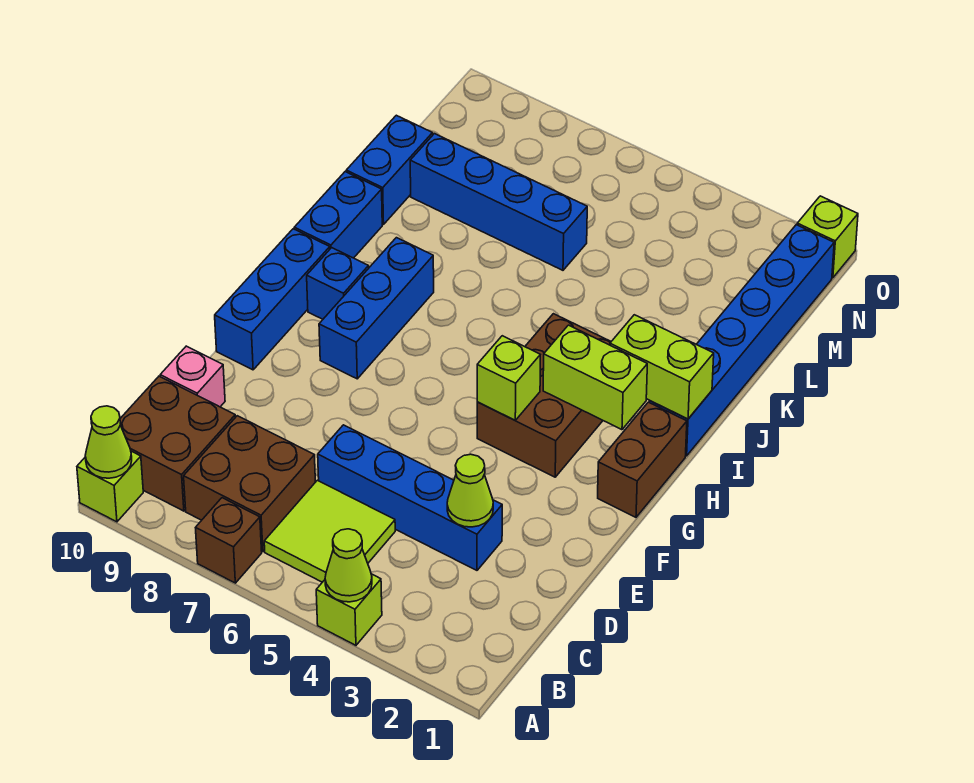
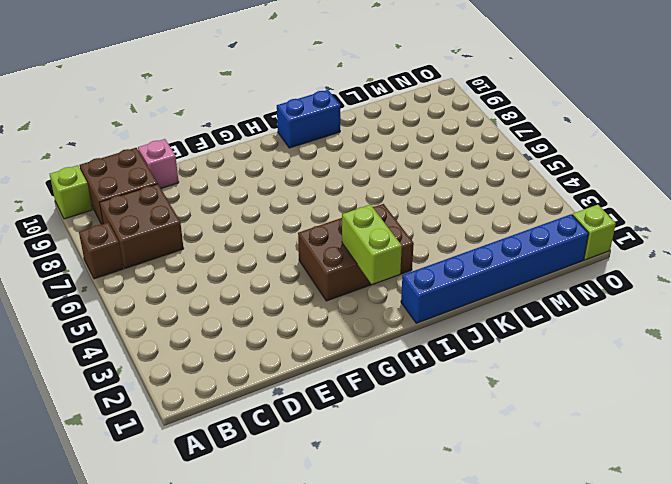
none -> lime brick A4 level 1
none -> lime tile B5:C6 level 1
none -> blue brick D3:D6 level 1

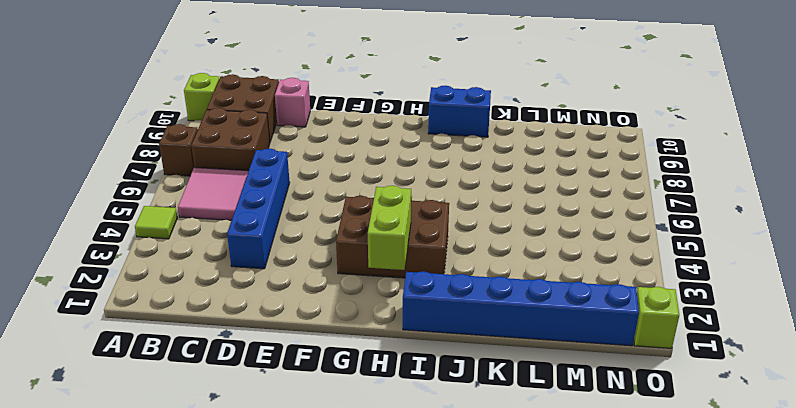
lime tile A4 level 1 -> lime brick A4 level 1
pink tile B5:C6 level 1 -> lime tile B5:C6 level 1
none -> blue brick F10:H10 level 1
none -> brown brick G1:H1 level 1
none -> blue brick G8:I8 level 1

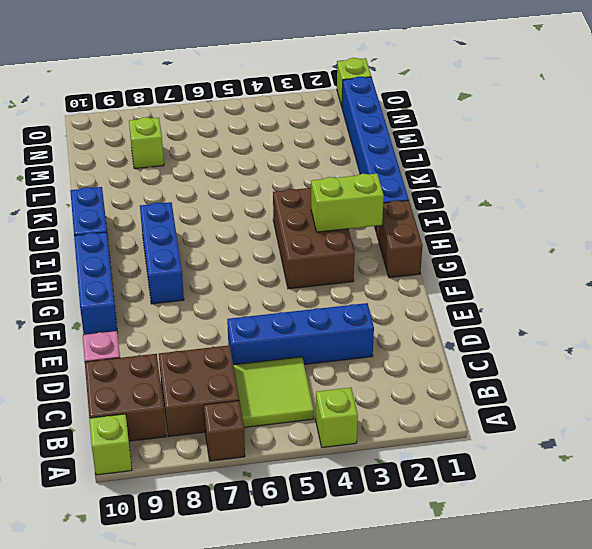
lime brick M8 level 1 -> lime brick G4 level 2
none -> blue brick H9 level 1
none -> blue brick K10:L10 level 1
none -> blue brick L6:L9 level 1

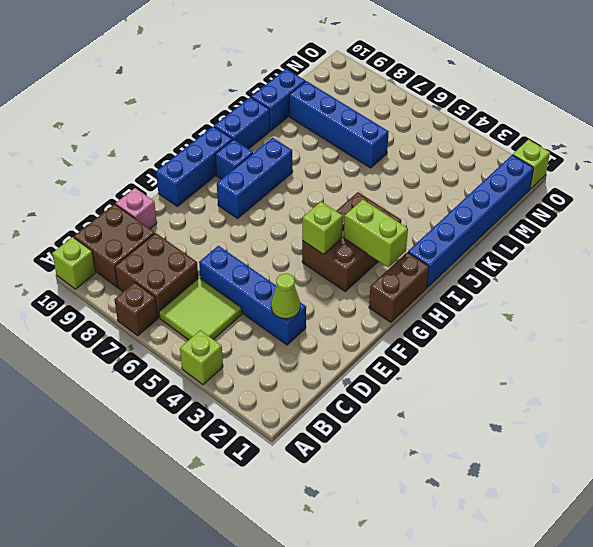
none -> lime cone A4 level 2
none -> lime cone A10 level 2
none -> lime brick I1:I2 level 2

